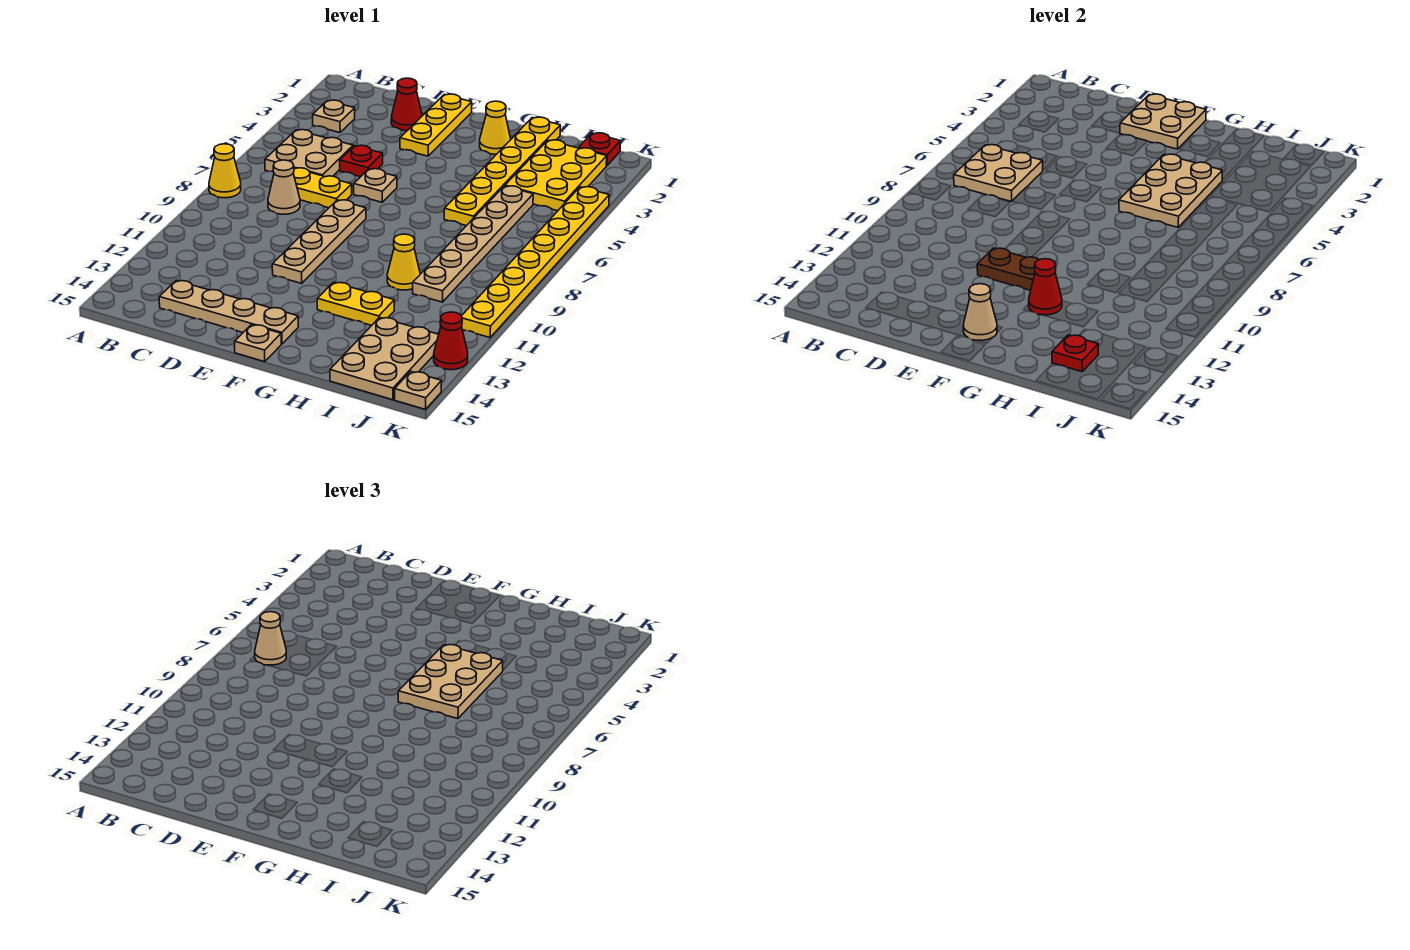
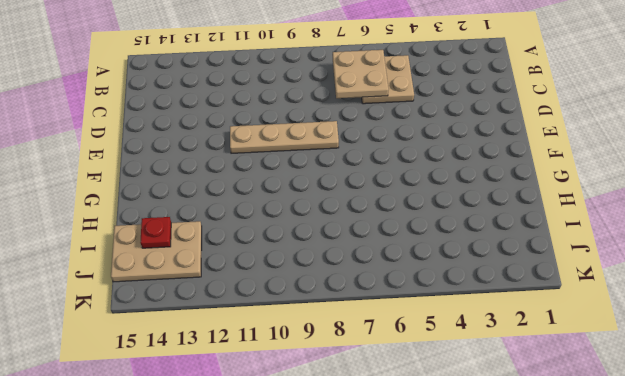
none -> yellow cone A8 level 1
none -> tan plate B3 level 1
none -> yellow plate C7:D7 level 1
none -> tan cone C8 level 1

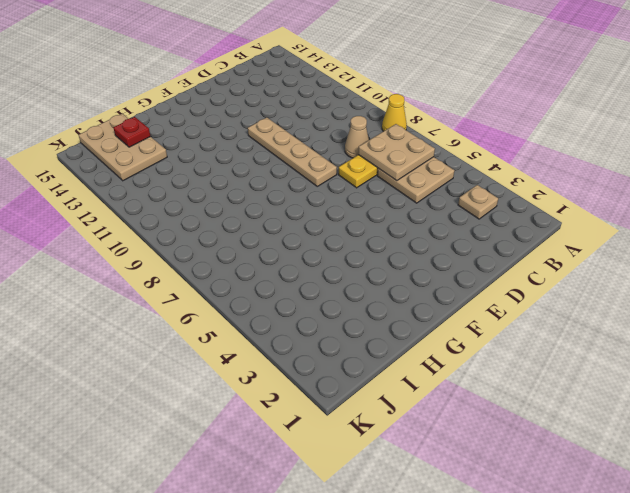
none -> tan plate C14:F14 level 1
none -> red cone D2 level 1
none -> red plate D5 level 1
none -> yellow plate E1:E3 level 1

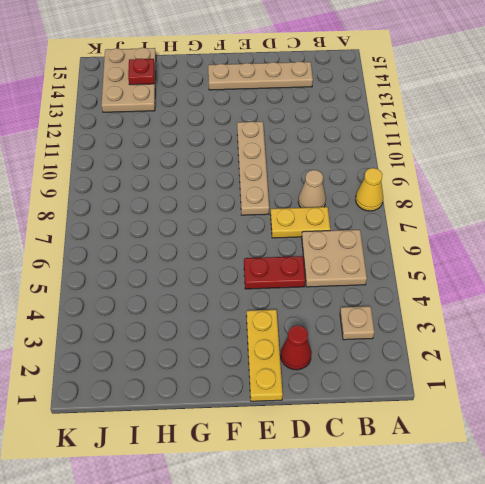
red plate D5:E5 level 1 -> red plate D5 level 1
none -> tan plate E6 level 1
none -> tan plate F15 level 1
none -> yellow cone G2 level 1
none -> yellow plate G12:H12 level 1

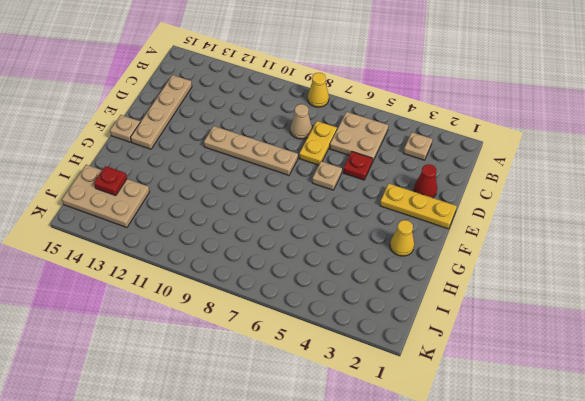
none -> yellow plate G12:H12 level 1
none -> yellow plate H1:H6 level 1
none -> yellow cone H10 level 1
none -> yellow plate I2:J4 level 1

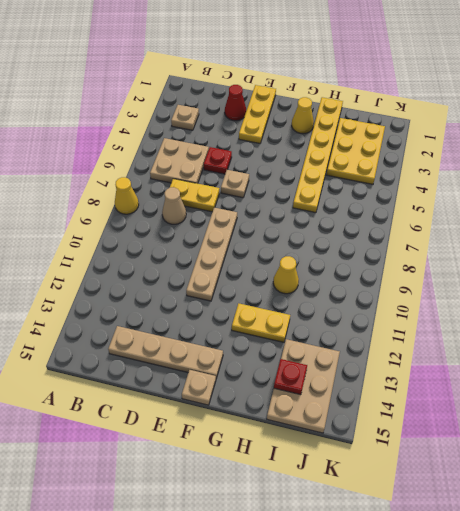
none -> tan plate I5:I10 level 1
none -> red plate J1 level 1
none -> yellow plate K4:K11 level 1
none -> red cone K13 level 1

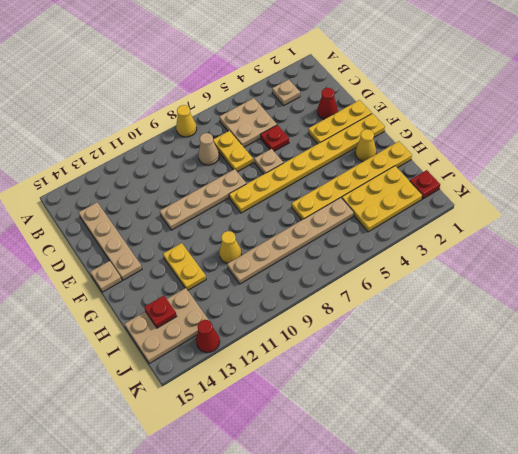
yellow plate F1:F8 level 1 -> yellow plate K4:K11 level 1
none -> tan plate K15 level 1
none -> tan plate B6:C7 level 2
none -> tan plate E1:F2 level 2
none -> brown plate E11:F11 level 2

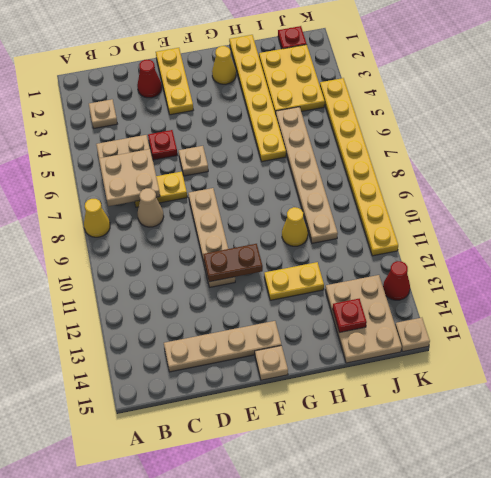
none -> tan plate E1:F2 level 2
none -> tan cone F14 level 2
none -> tan plate G4:H6 level 2
none -> red cone G12 level 2

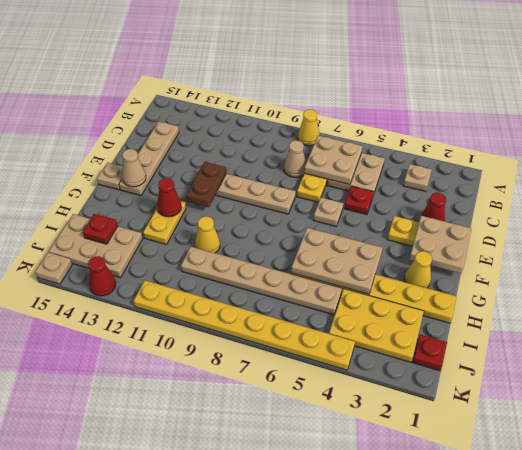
none -> tan cone B7 level 3
none -> tan plate G5:H7 level 3

